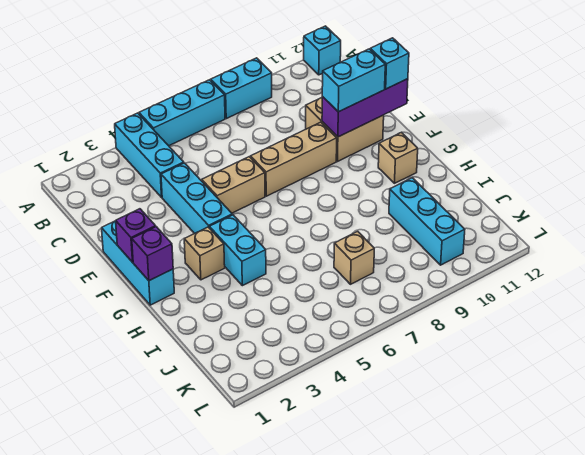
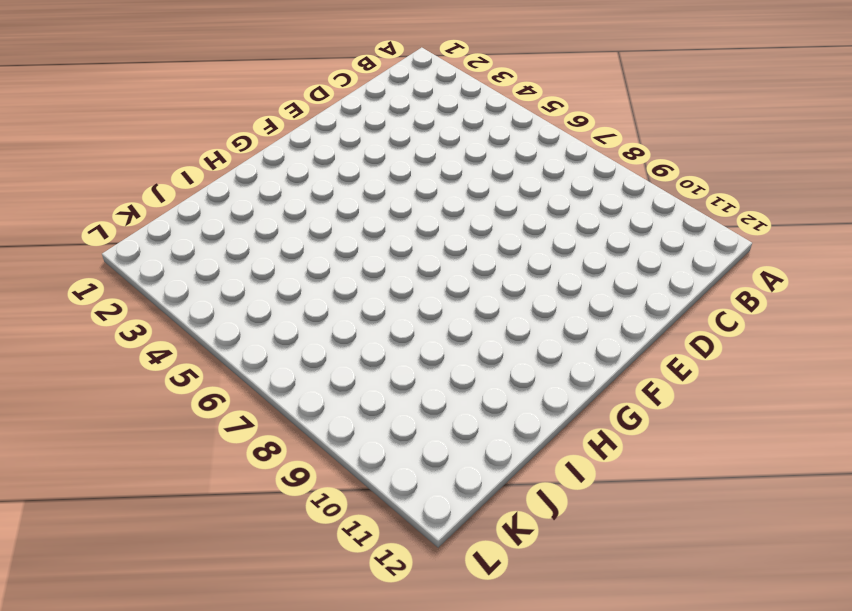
none -> cyan brick A4:C4 level 1
none -> cyan brick A5:A7 level 1
none -> cyan brick A8:A9 level 1

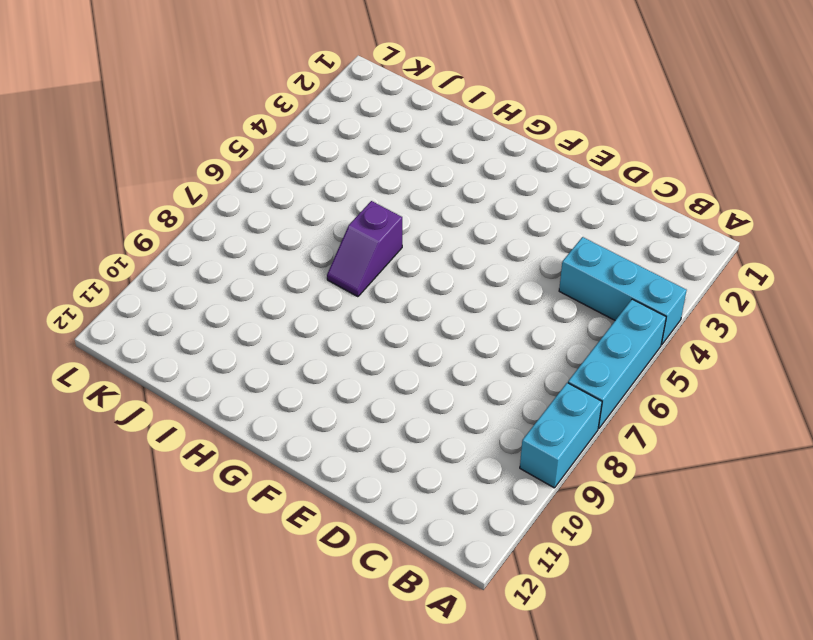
purple slope H6:H7 level 1 top 6 -> none
none -> cyan brick A12 level 1
none -> cyan brick D4:F4 level 1
none -> tan brick D10:E11 level 1

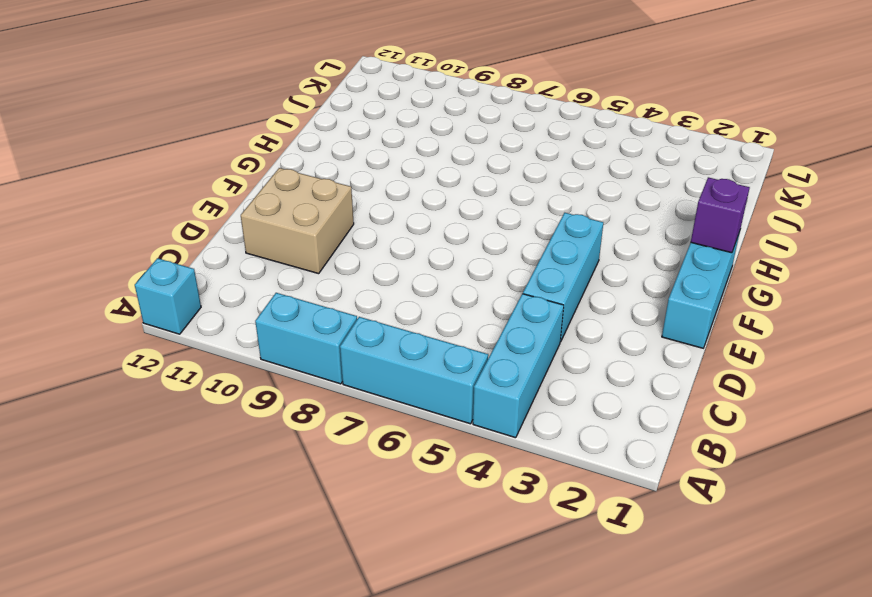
none -> tan brick E5:E6 level 1
none -> tan brick E7:E9 level 1
none -> tan brick G3 level 1

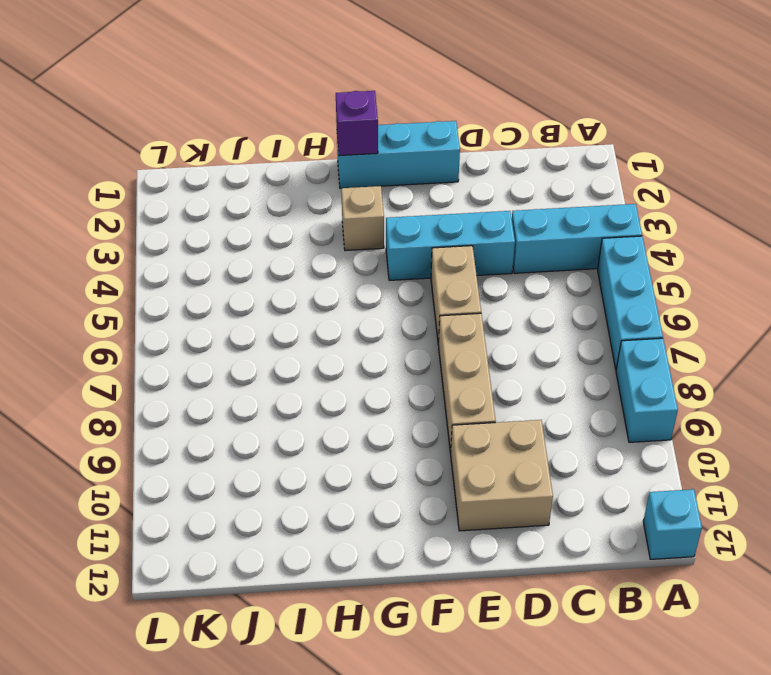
none -> cyan brick G4:H4 level 1
none -> tan brick G11 level 1
none -> cyan brick I10:K10 level 1

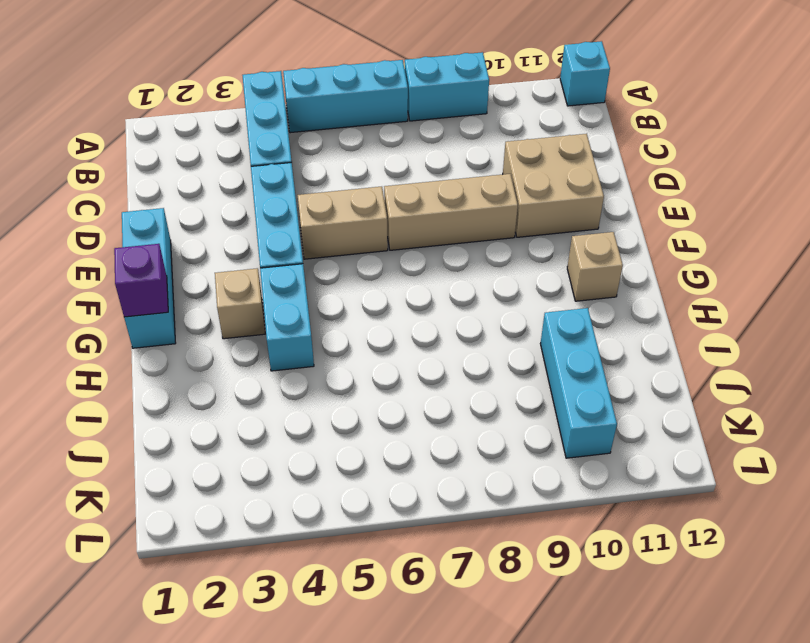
none -> tan brick J7 level 1
none -> purple brick E10:E12 level 2
none -> purple brick F1 level 2

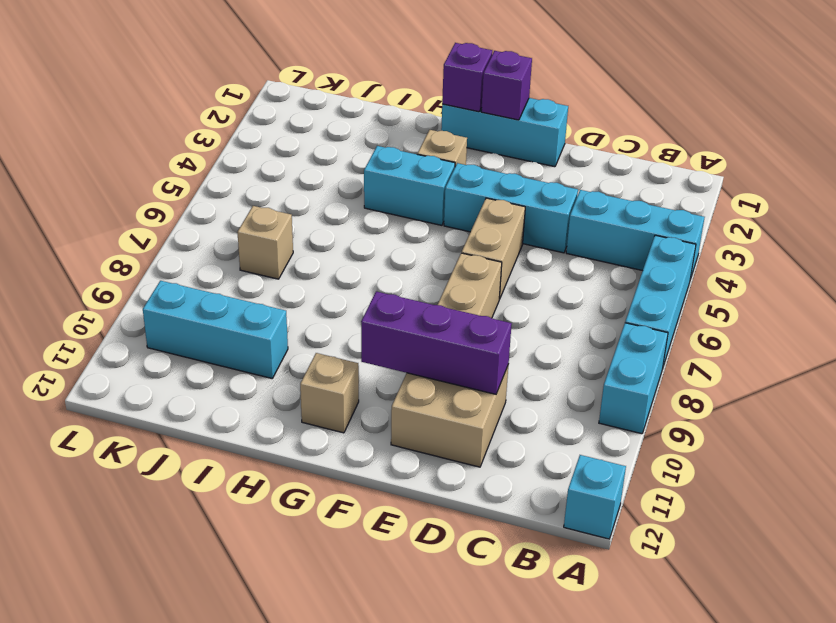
purple brick D10:F10 level 2 -> purple brick E10:E12 level 2
none -> cyan brick E10:E11 level 3
none -> cyan brick E12 level 3

